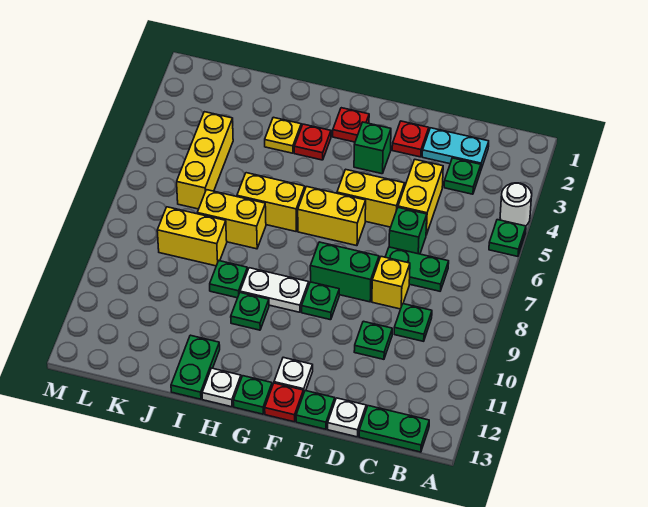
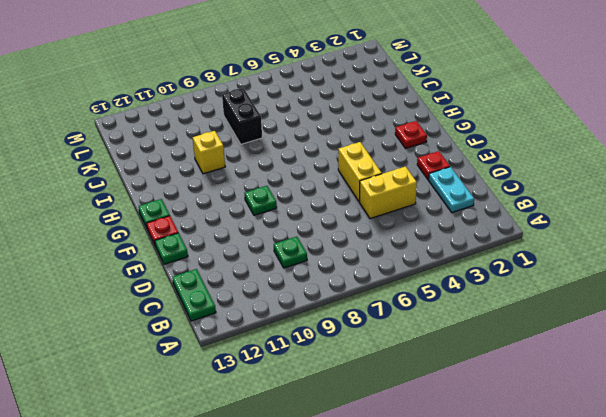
yellow brick I10 level 1 -> yellow brick D8 level 1
black brick J8:K8 level 1 -> yellow brick J8:K8 level 1
none -> white round brick A4 level 1
none -> green plate A5 level 1
none -> green plate C3 level 1
none -> green plate C7:D7 level 1

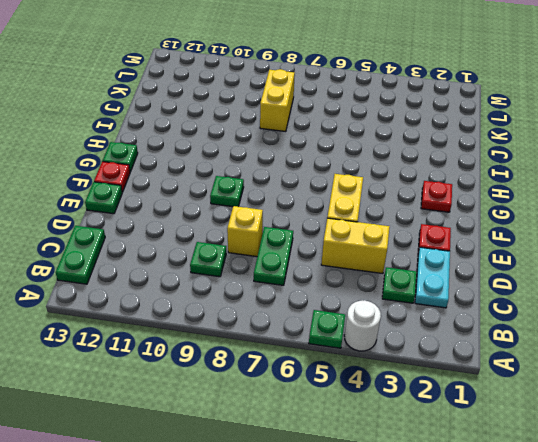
none -> green brick D6 level 1
none -> green plate D10 level 1
none -> white plate D13 level 1
none -> green brick E8:F8 level 1

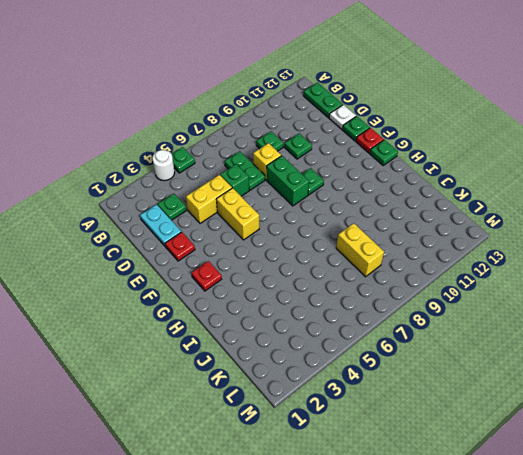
none -> green brick F3 level 1
none -> yellow brick F6:G6 level 1
none -> white plate F12 level 1
none -> white plate G9:H9 level 1

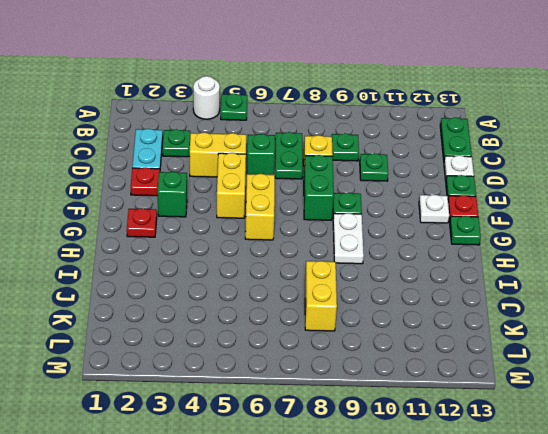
none -> red plate H3 level 1
none -> yellow brick H6:I6 level 1
none -> green plate H10 level 1
none -> white plate H13 level 1

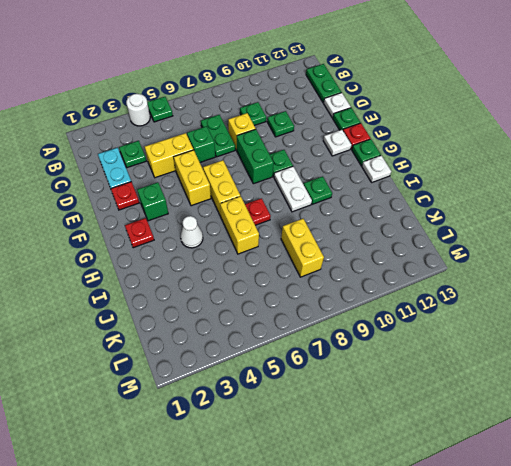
white cone H4 level 1 -> none
red plate H7 level 1 -> red plate H3 level 1
none -> yellow plate I3 level 1
none -> yellow brick I7:J7 level 1
none -> green plate I9 level 1
none -> green plate I12:I13 level 1

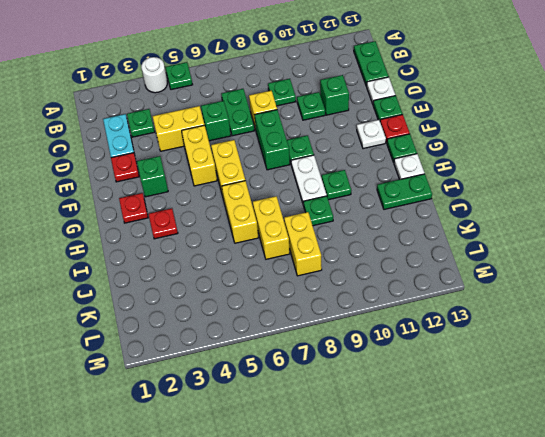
green brick D11 level 1 -> none
none -> yellow plate I3 level 1
none -> yellow brick K4:K6 level 1

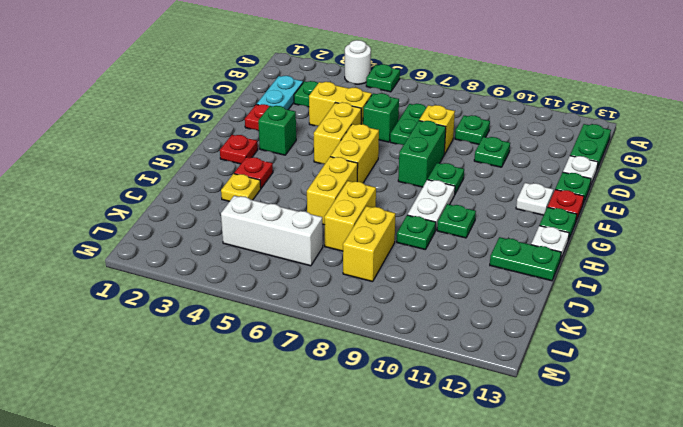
white brick K4:K6 level 1 -> yellow brick K4:K6 level 1

